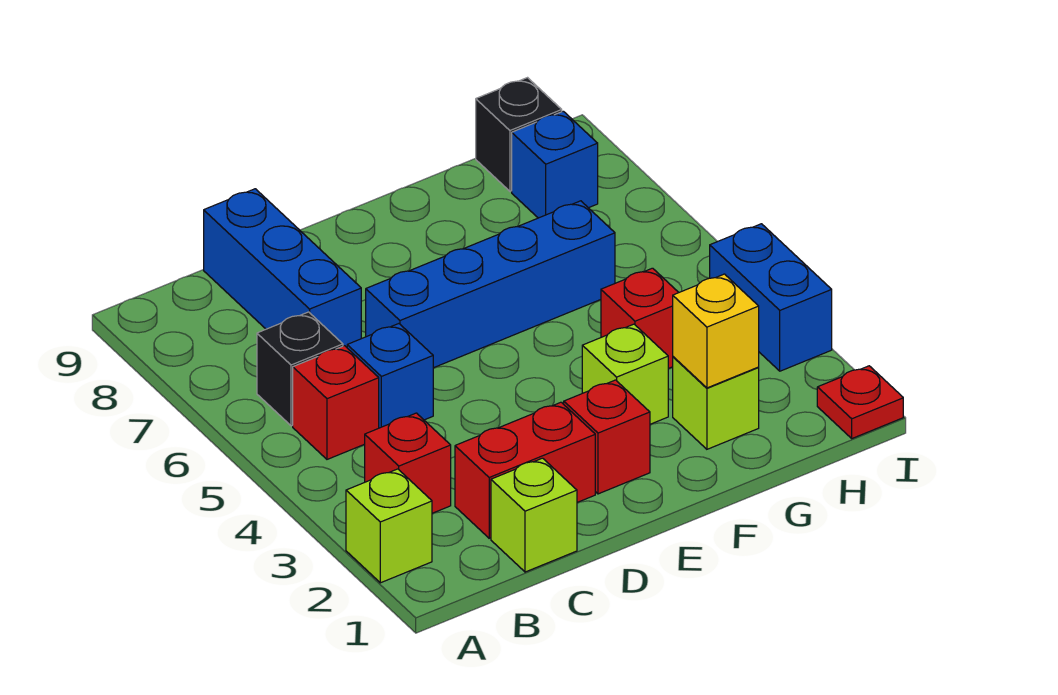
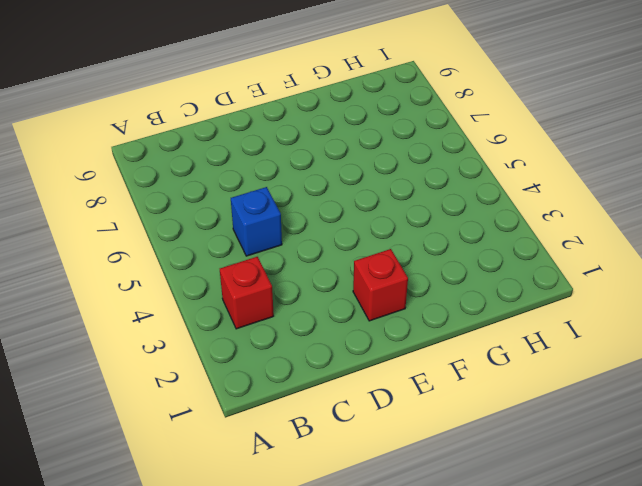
none -> lime brick A2 level 1
none -> red brick B5 level 1
none -> black brick B6 level 1

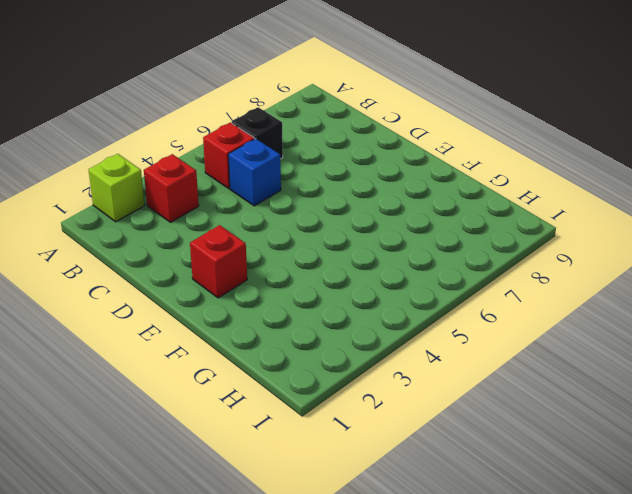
none -> lime brick C1 level 1
none -> red brick C2:D2 level 1
none -> blue brick C7:C9 level 1

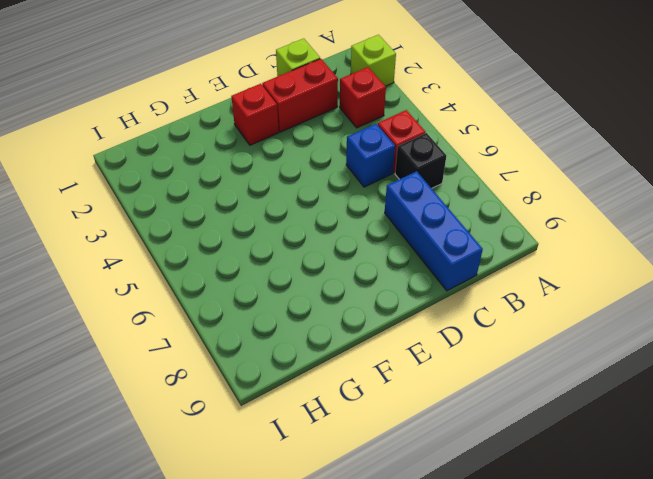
none -> blue brick D6:G6 level 1
none -> lime brick F3 level 1
none -> lime brick G2 level 1

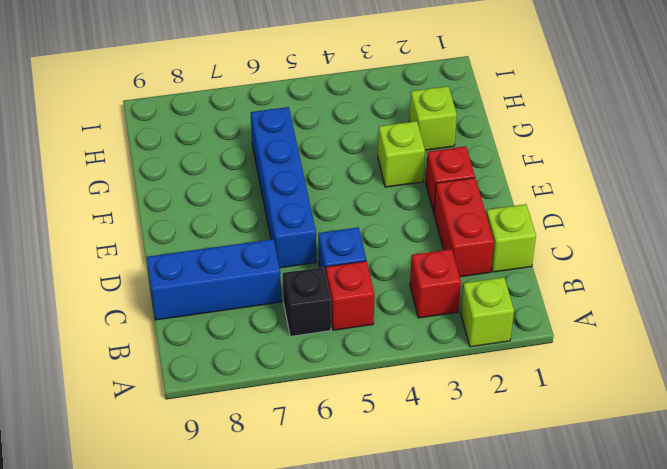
none -> red brick G4 level 1
none -> blue brick H8 level 1
none -> black brick H9 level 1

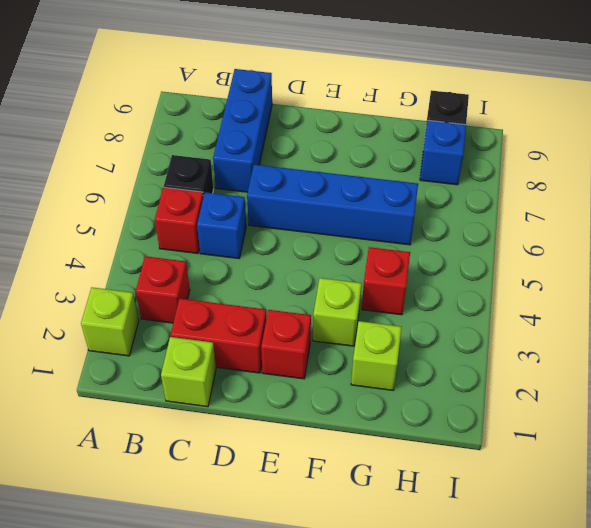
none -> red plate I1 level 1
none -> blue brick I3:I4 level 1
none -> yellow brick G2 level 2

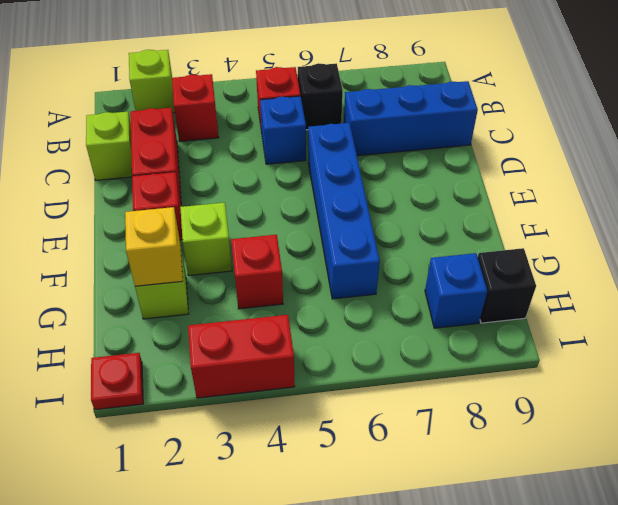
red brick I3:I4 level 1 -> blue brick I3:I4 level 1

